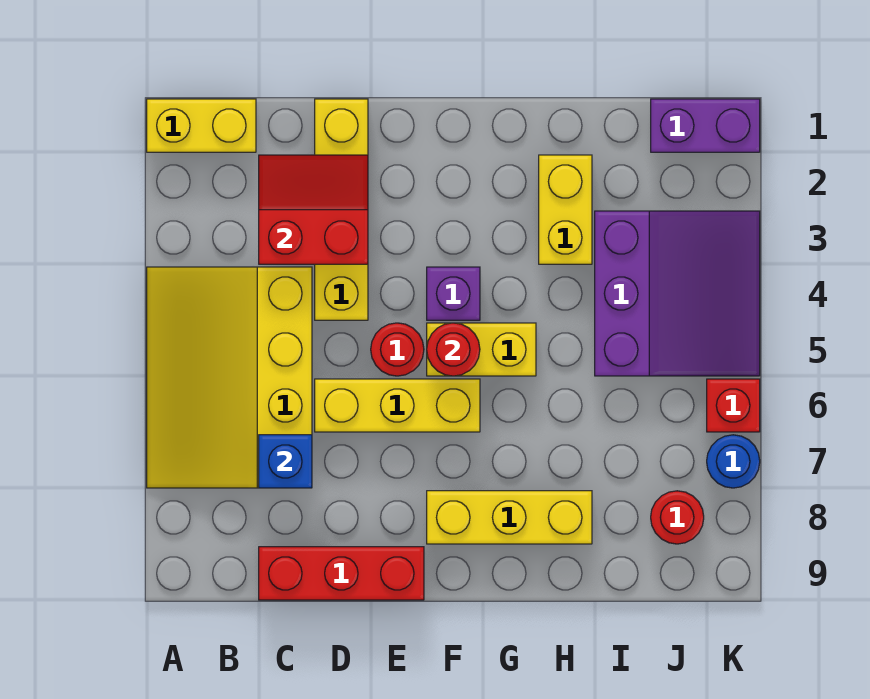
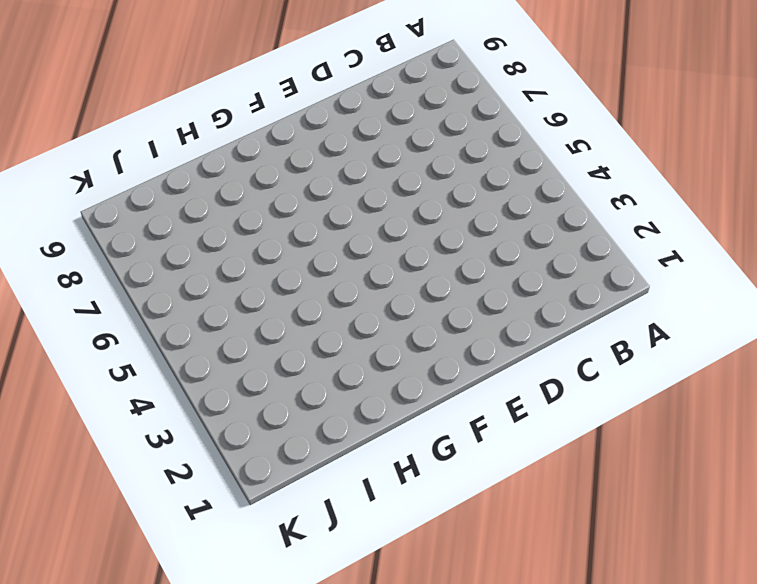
none -> yellow brick A1:B1 level 1
none -> yellow slope A4:C7 level 1 top C
none -> red brick C9:E9 level 1

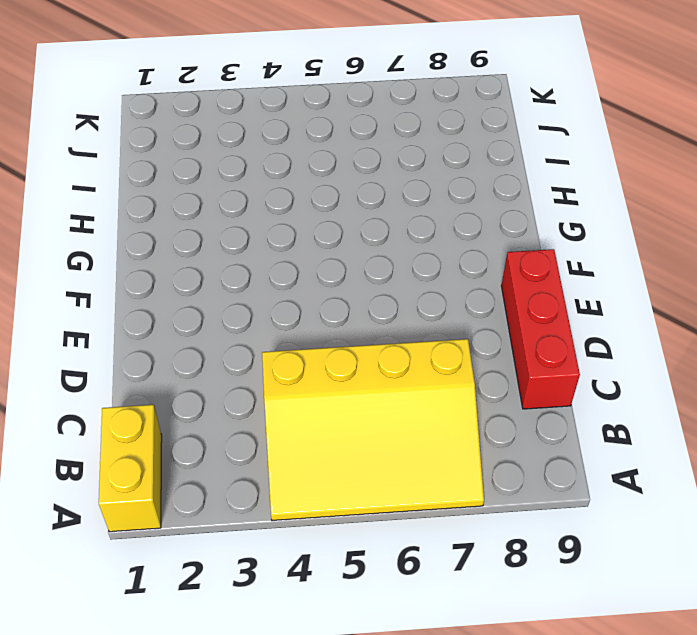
none -> yellow brick D1:D4 level 1
none -> yellow brick D6:F6 level 1
none -> red round brick E5 level 1

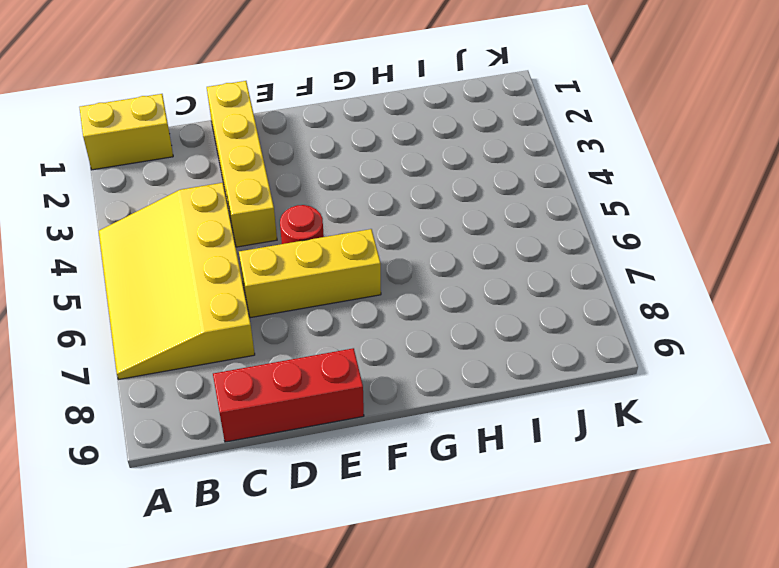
none -> purple brick F4 level 1
none -> yellow brick F5:G5 level 1
none -> yellow brick F8:H8 level 1

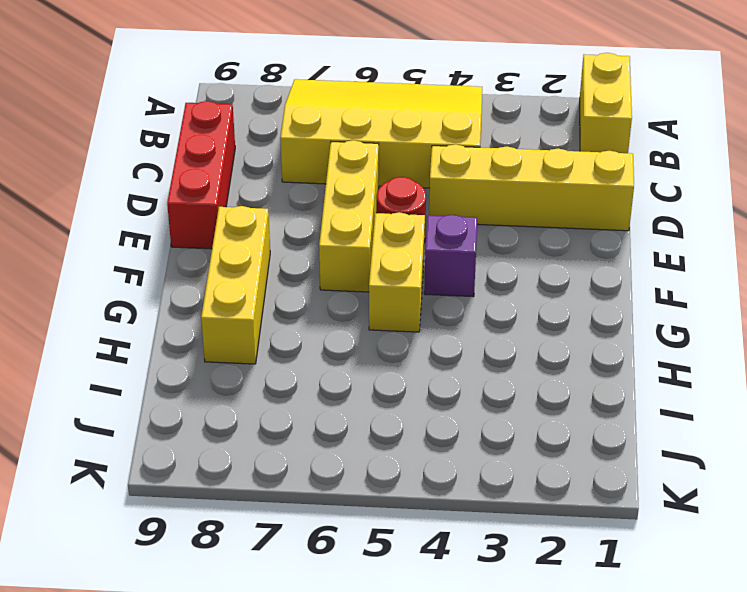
none -> yellow brick H2:H3 level 1
none -> purple slope I3:K5 level 1 top I
none -> purple brick J1:K1 level 1

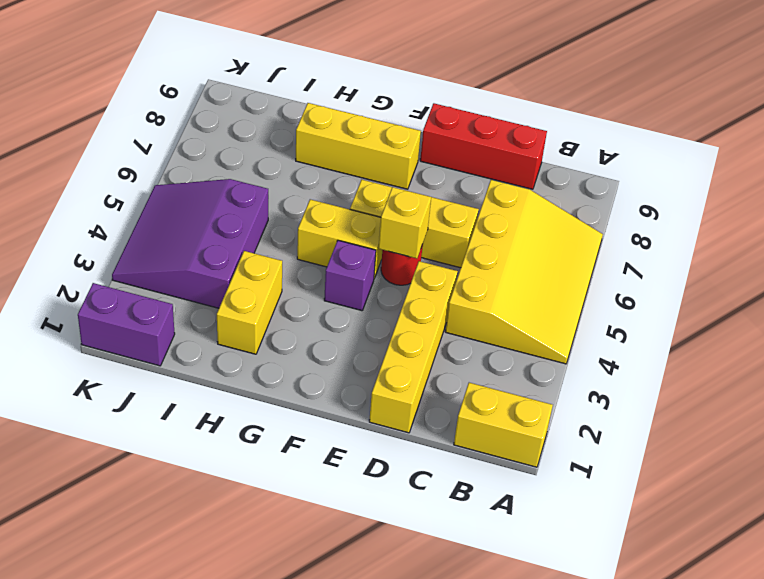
yellow brick E5 level 2 -> none
none -> red round brick J8 level 1
none -> red brick K6 level 1
none -> blue round brick K7 level 1

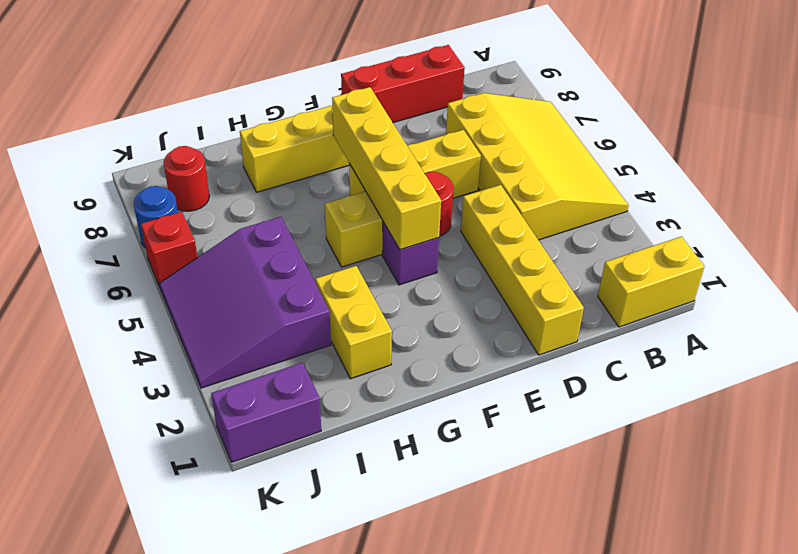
yellow brick F4:F7 level 2 -> red round brick F5 level 2
none -> red slope C2:D3 level 2 top 3
none -> blue brick C7 level 2

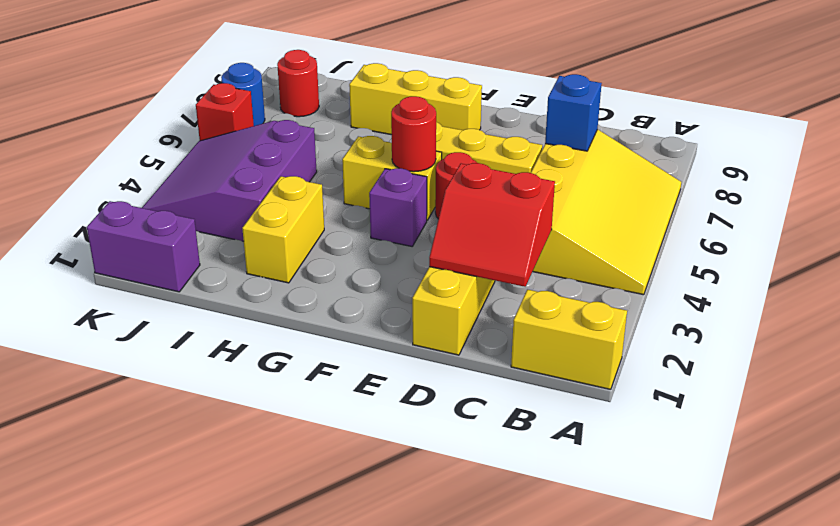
none -> red brick C9:E9 level 1

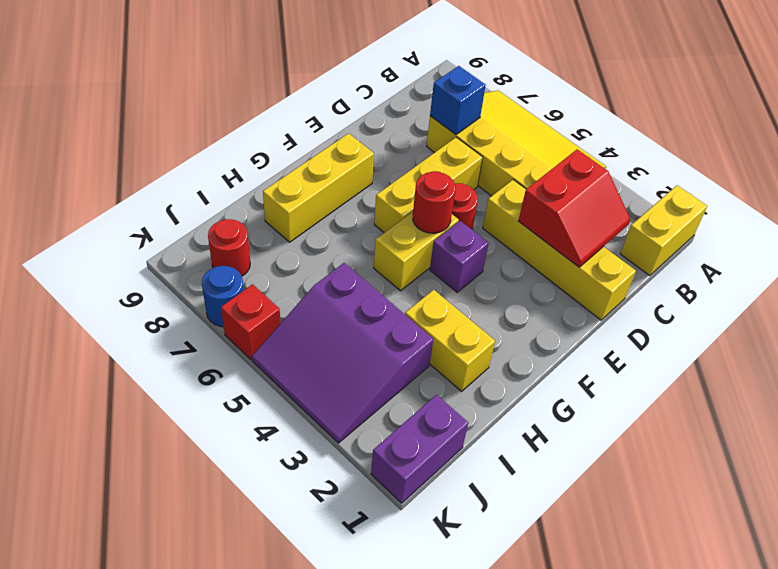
none -> red brick C9:E9 level 1

